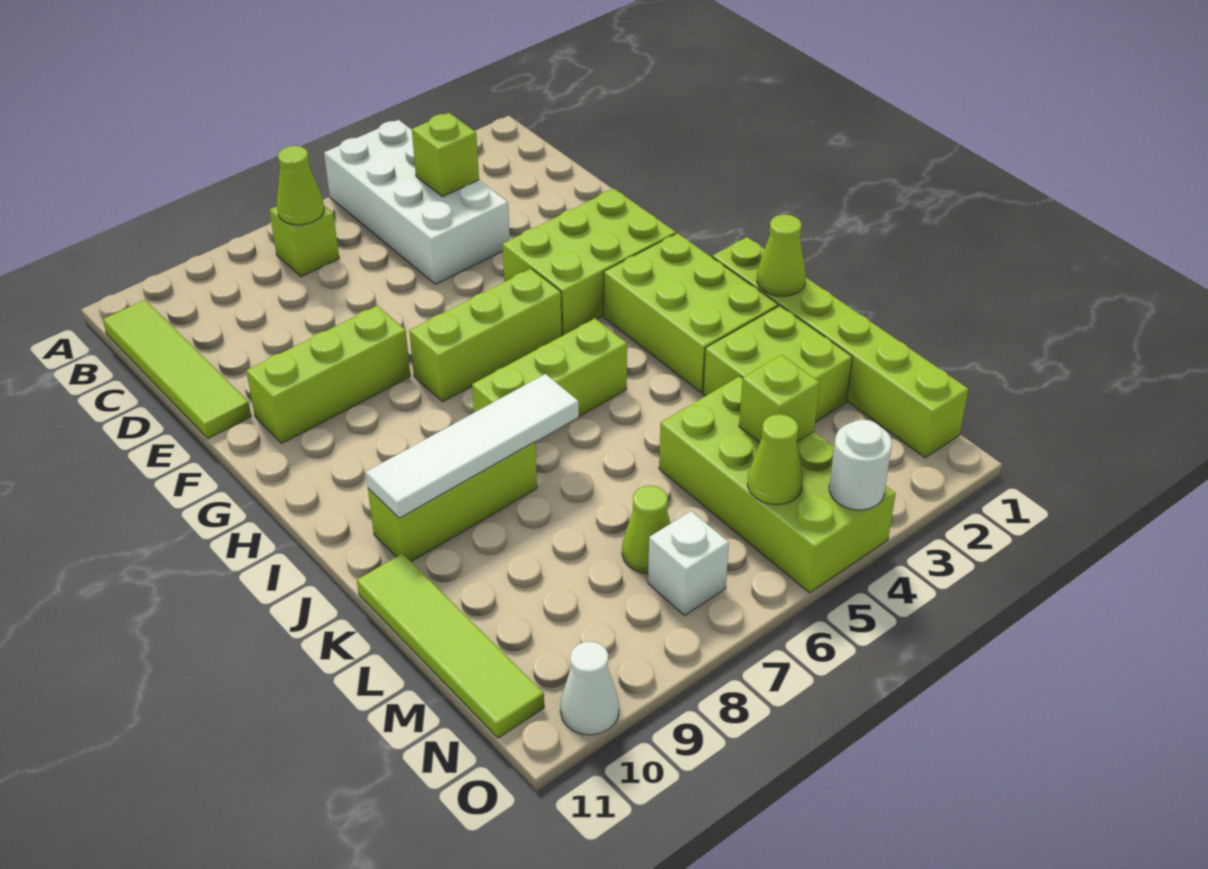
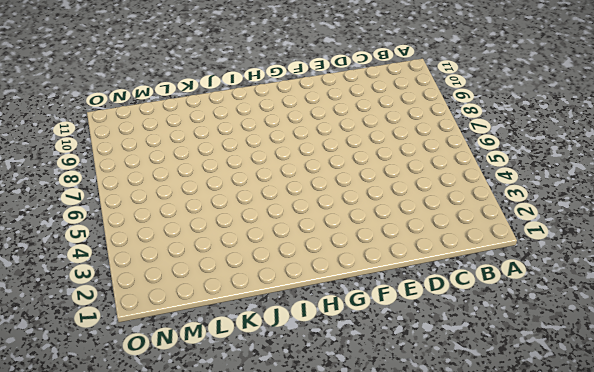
none -> white brick A4:D5 level 1
none -> lime brick B7 level 1
none -> lime tile B11:E11 level 1

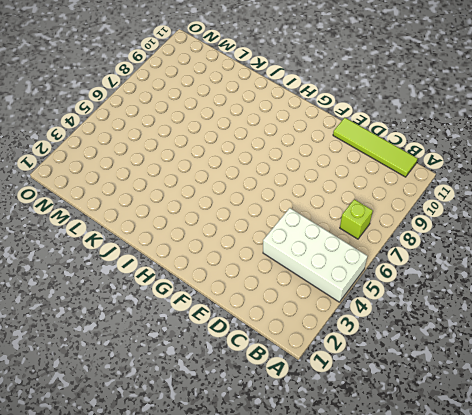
none -> lime brick F2:G4 level 1
none -> lime brick F8:F10 level 1
none -> lime brick G5:G7 level 1

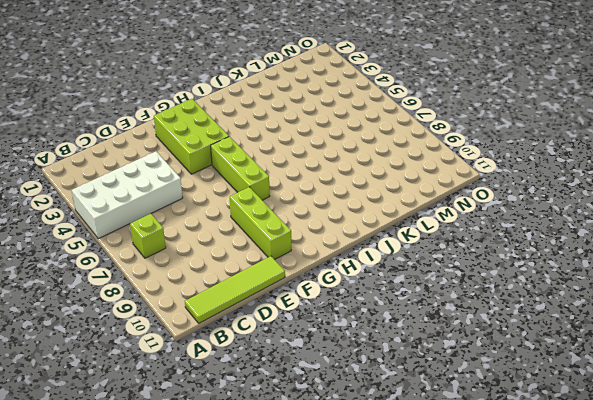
none -> lime brick H2:J3 level 1
none -> lime brick I1:N1 level 1
none -> lime brick I5:I7 level 1

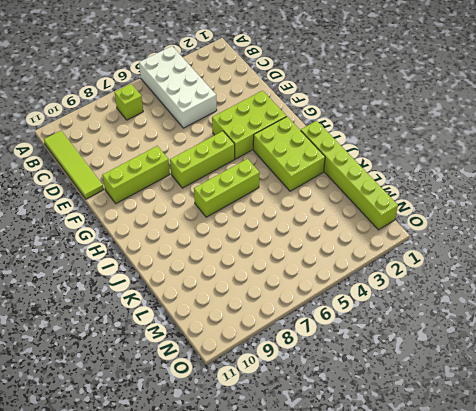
none -> lime brick J8:J10 level 1
none -> lime brick K2:L3 level 1
none -> lime tile K11:N11 level 1

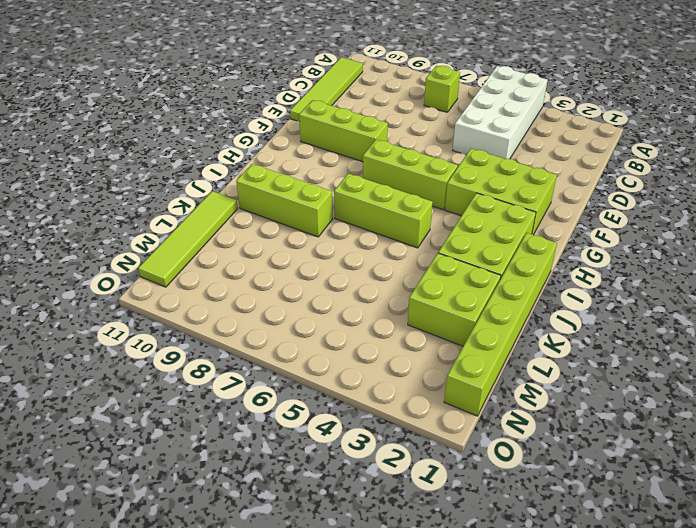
none -> lime brick L4:O5 level 1
none -> lime cone M7 level 1
none -> white brick N7 level 1

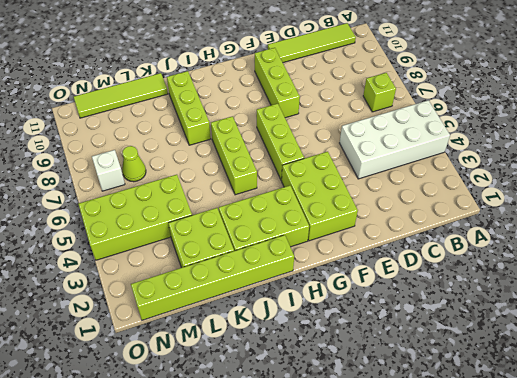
none -> white cone O10 level 1
none -> lime cone B7 level 2
none -> lime brick C4 level 2

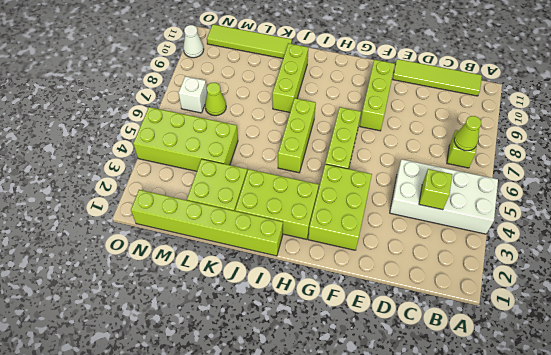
none -> lime cone J1 level 2
none -> white tile J7:J10 level 2
none -> lime brick M4 level 2

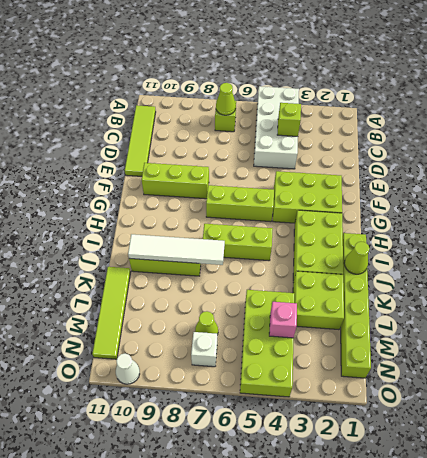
pink brick M4 level 2 -> lime brick M4 level 2
none -> lime cone N5 level 2
none -> white round brick O4 level 2

